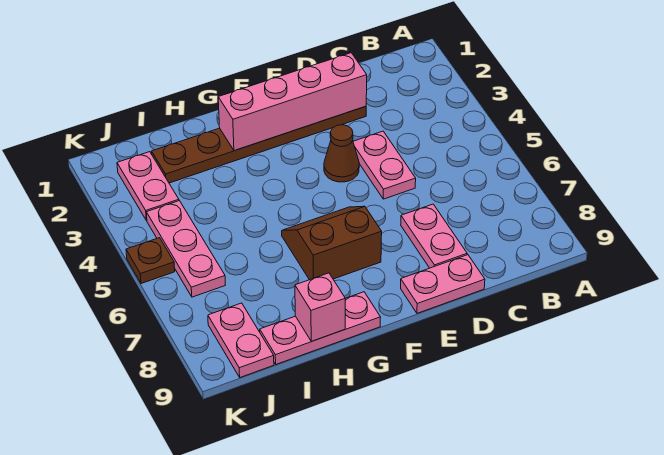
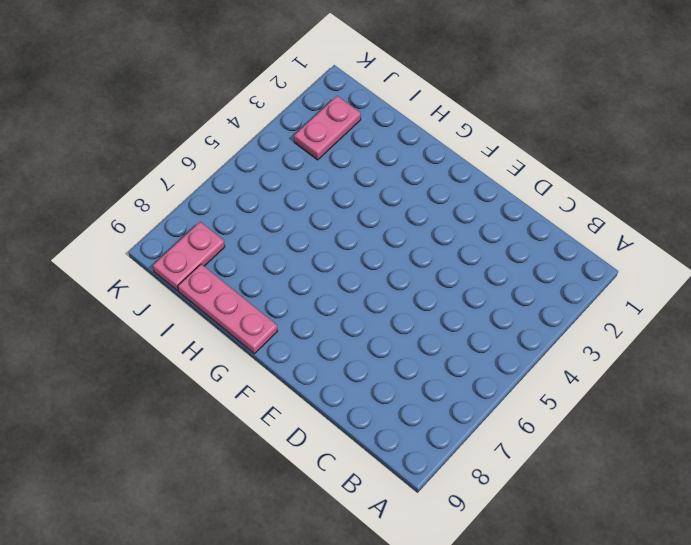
none -> brown plate D2:I2 level 1
none -> pink plate D4:D5 level 1
none -> pink plate D7:D8 level 1

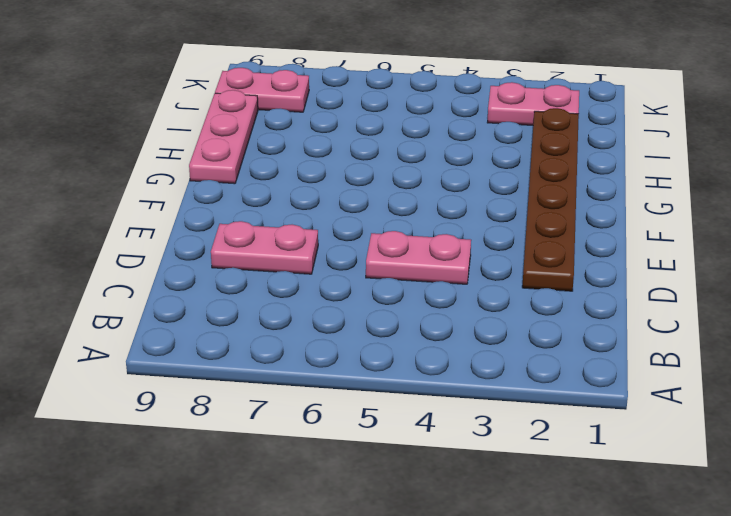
none -> pink plate D9:E9 level 1
none -> brown cone E4 level 1
none -> brown slope F6:G7 level 1 top 7

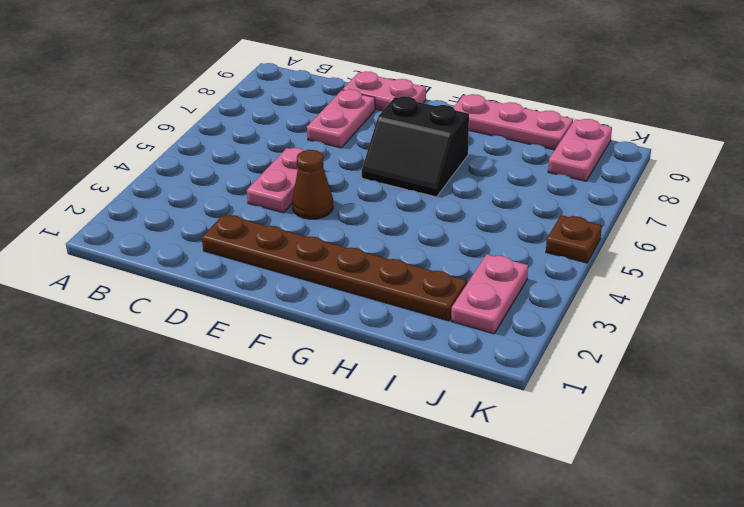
black slope F6:G7 level 1 top 7 -> brown slope F6:G7 level 1 top 7
none -> pink plate J4:J6 level 1
none -> pink brick D2:G2 level 2
none -> pink brick H9 level 2

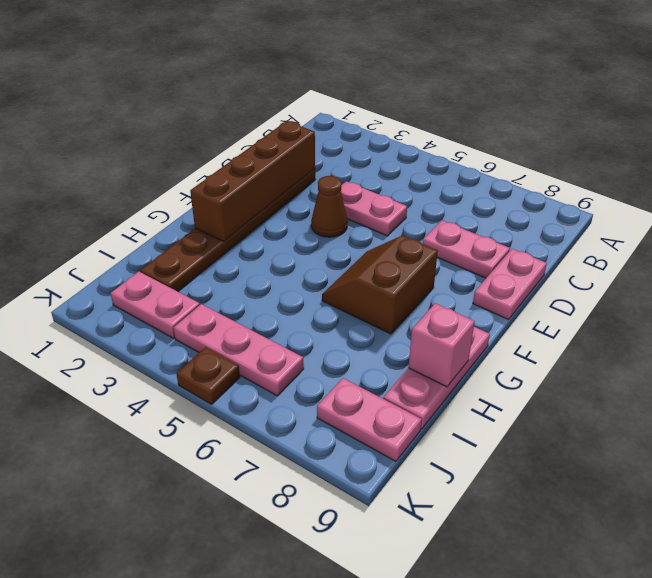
brown brick D2:G2 level 2 -> pink brick D2:G2 level 2

